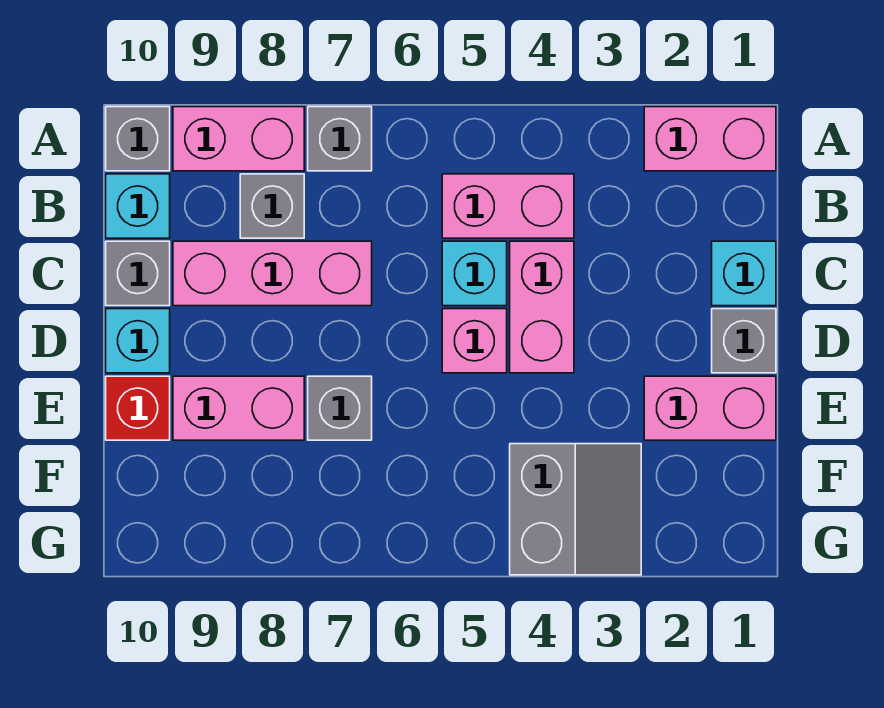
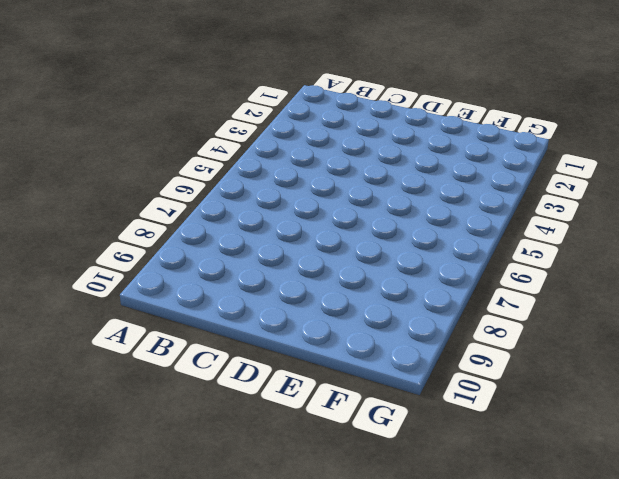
none -> pink brick A1:A2 level 1
none -> grey brick A7 level 1
none -> pink brick A8:A9 level 1

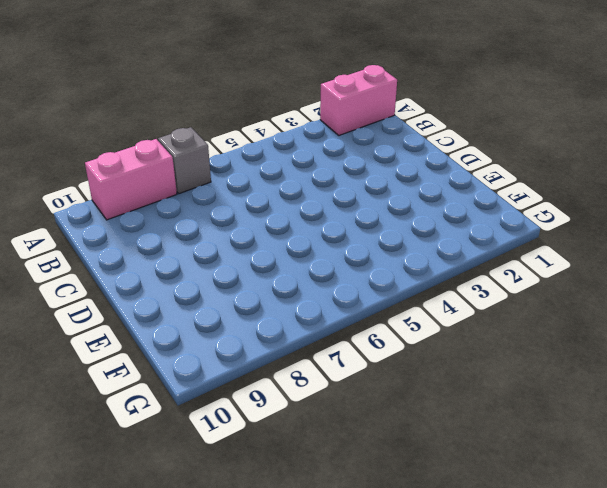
none -> grey brick A10 level 1
none -> pink brick B4:B5 level 1
none -> grey brick B8 level 1

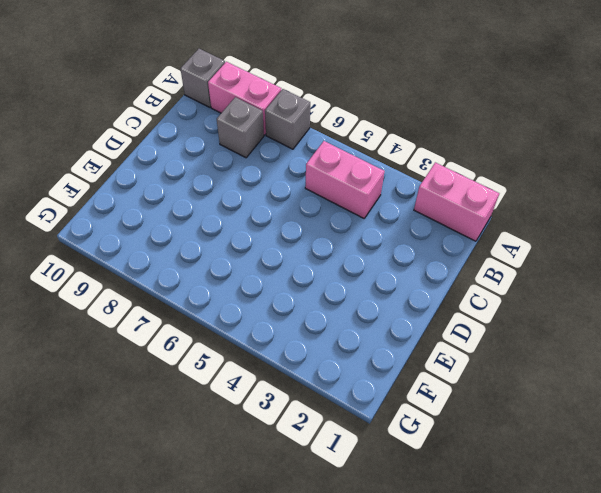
none -> cyan brick B10 level 1
none -> cyan brick C1 level 1
none -> pink brick C4:D4 level 1

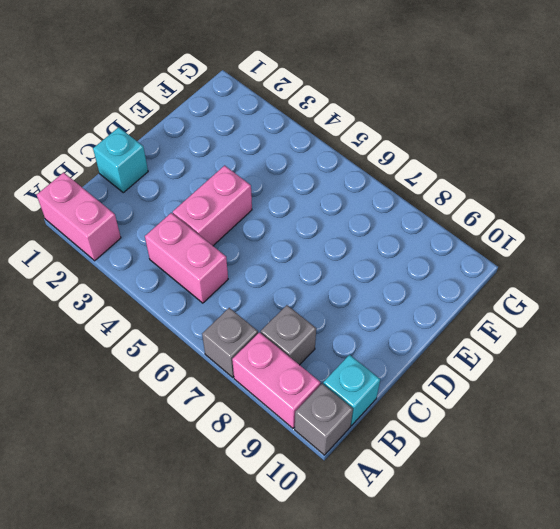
none -> cyan brick C5 level 1
none -> pink brick C7:C9 level 1
none -> grey brick C10 level 1

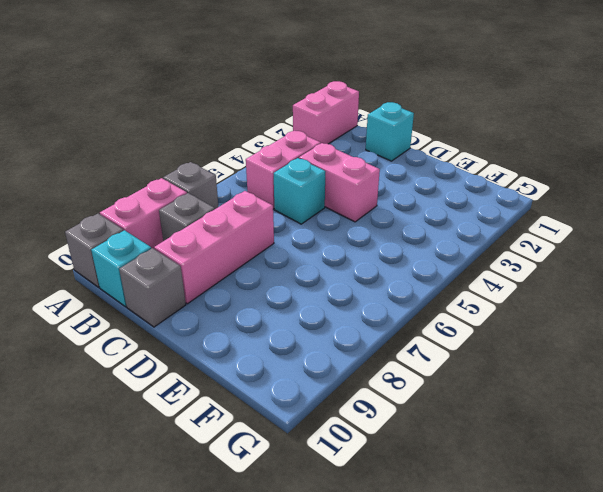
none -> grey brick D1 level 1
none -> pink brick D5 level 1
none -> cyan brick D10 level 1

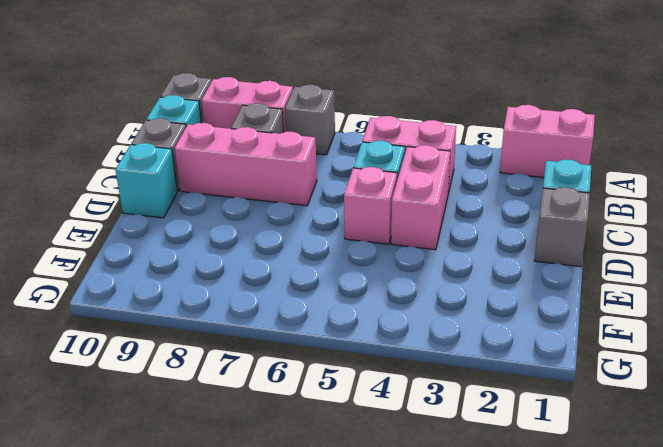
none -> pink brick E1:E2 level 1
none -> grey brick E7 level 1
none -> pink brick E8:E9 level 1

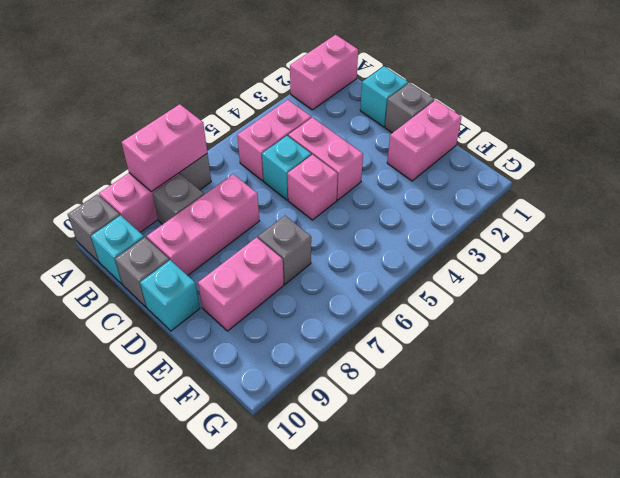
pink brick A7:A8 level 2 -> none
none -> red brick E10 level 1
none -> grey slope F3:G4 level 1 top 4

